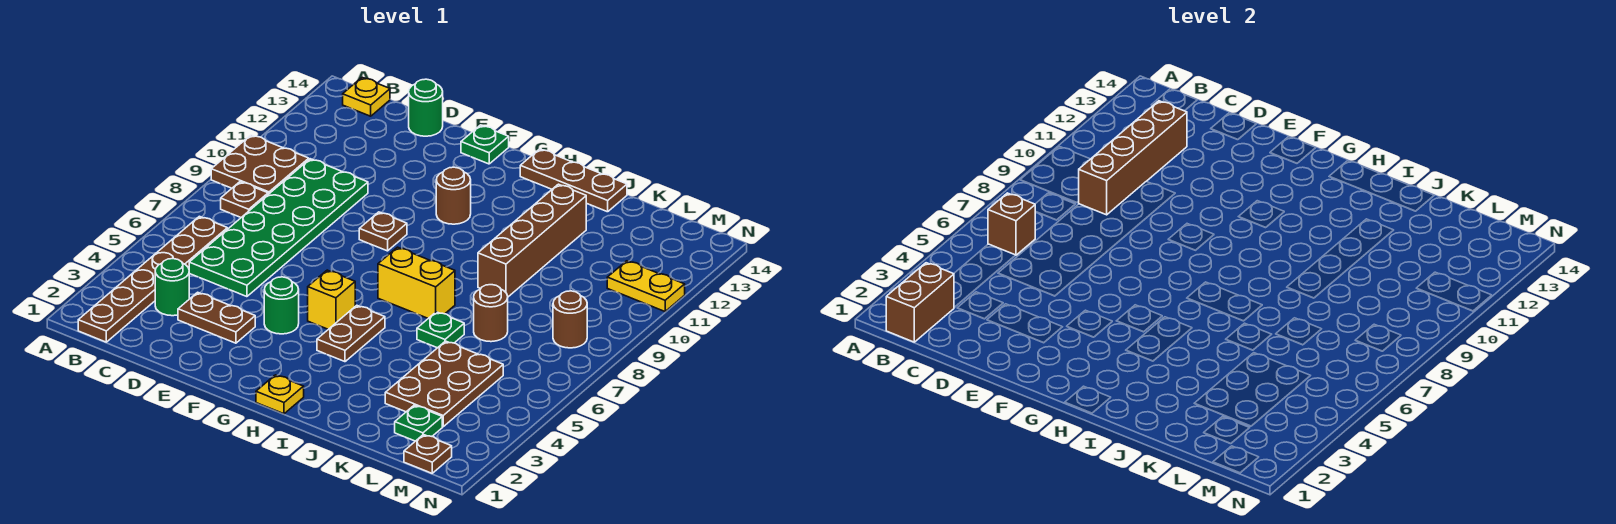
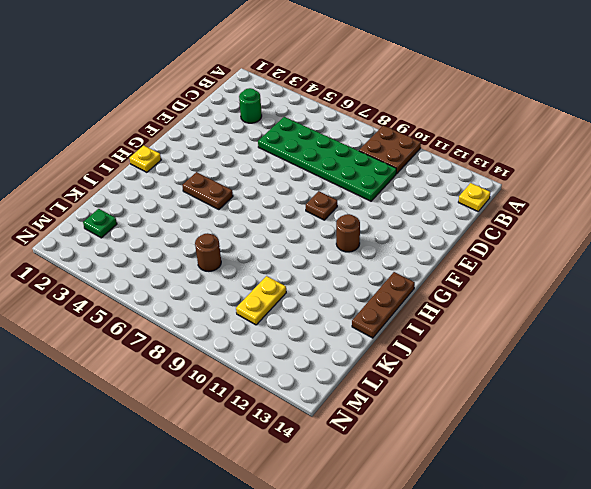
yellow plate K10:L10 level 1 -> yellow plate M11:N11 level 1
none -> brown plate B1:B6 level 1
none -> brown plate B8 level 1
none -> brown plate D3:E3 level 1

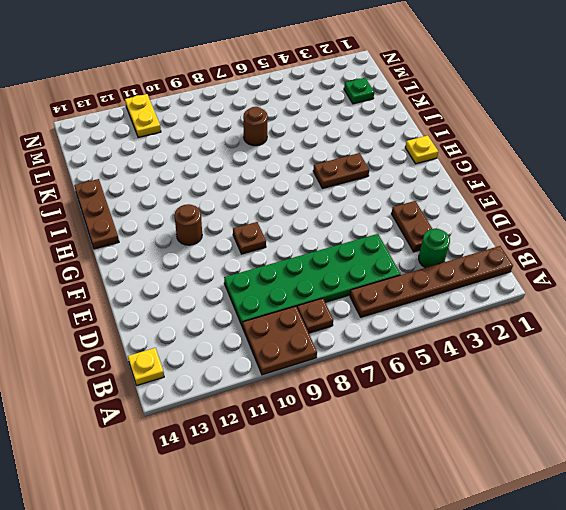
none -> green round brick D14 level 1
none -> green round brick F4 level 1
none -> green plate F14 level 1

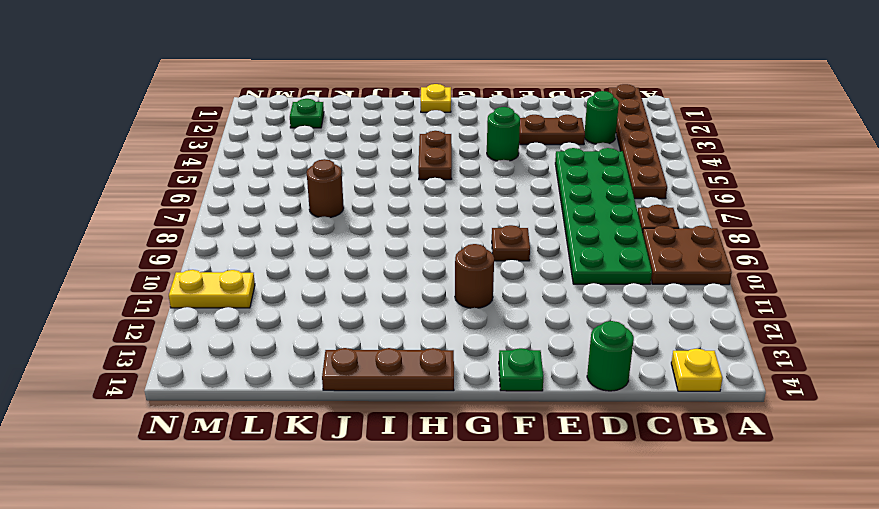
none -> yellow brick G5 level 1
none -> yellow brick H7:I7 level 1
none -> green plate J6 level 1

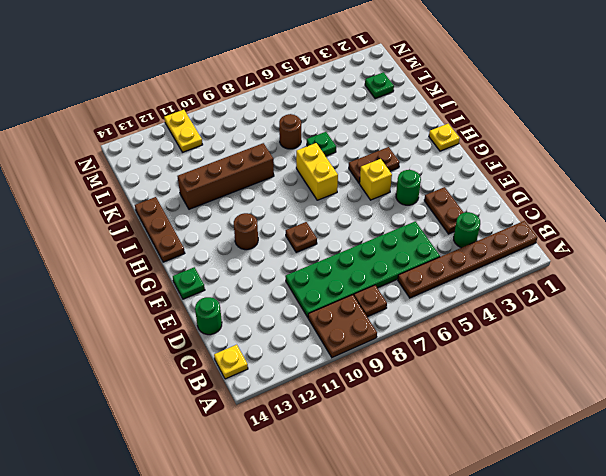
none -> brown plate K3:L5 level 1
none -> brown plate M1 level 1
none -> brown round brick M8 level 1

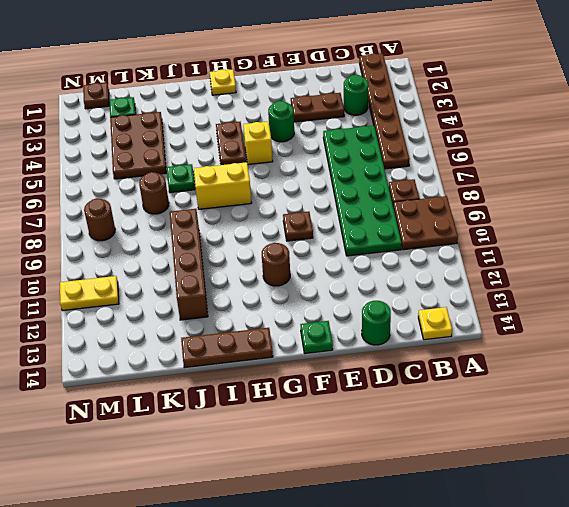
none -> brown brick B1:B2 level 2
none -> brown brick B6 level 2
none -> brown brick C9:C12 level 2

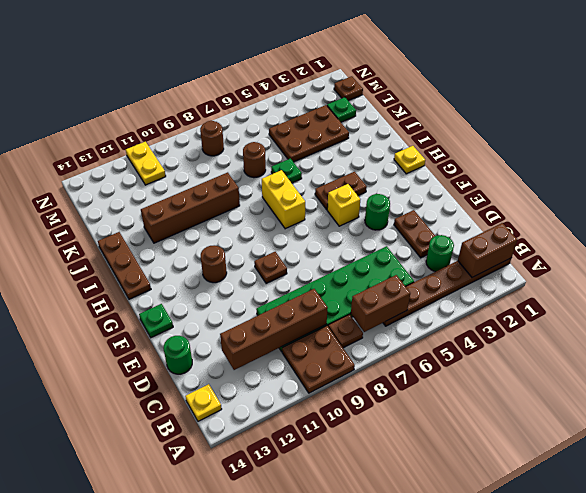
brown brick B6:B7 level 2 -> brown brick B6 level 2

